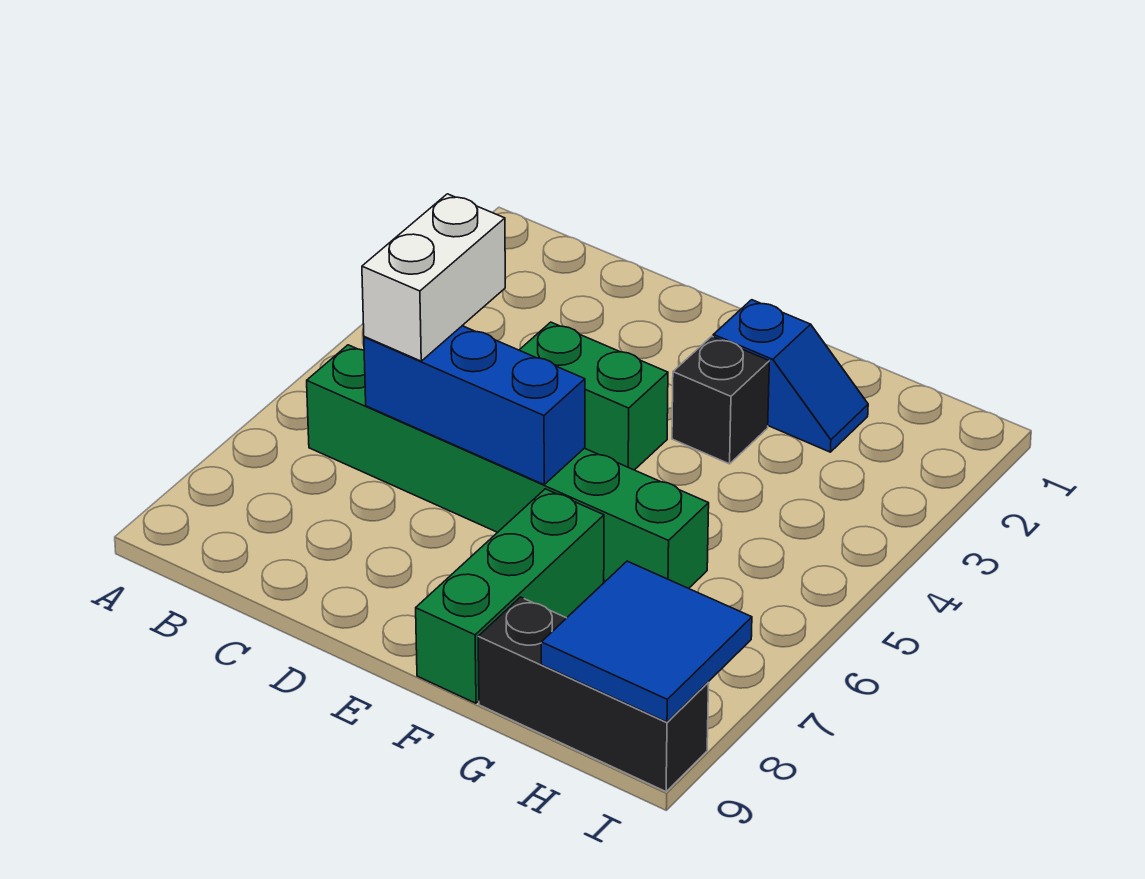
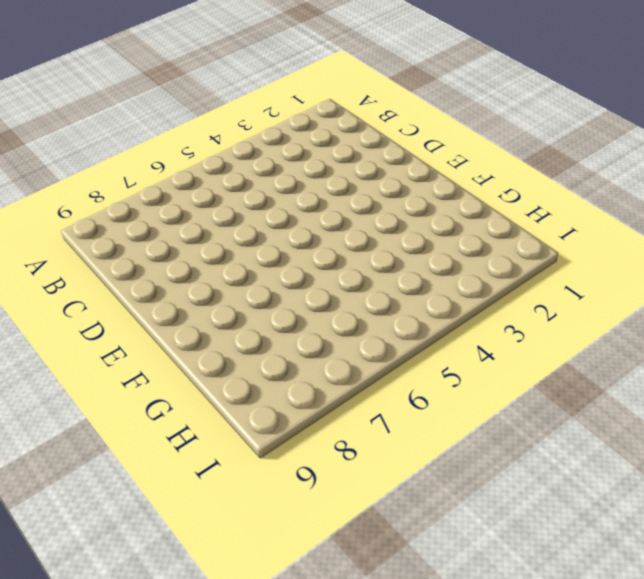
none -> green brick B6:G6 level 1
none -> green brick D4:E4 level 1

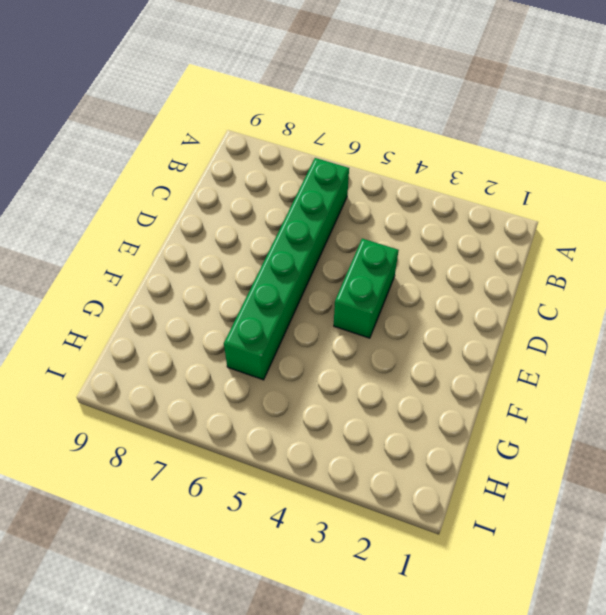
none -> blue slope F2:G2 level 1 top F
none -> black brick F3 level 1

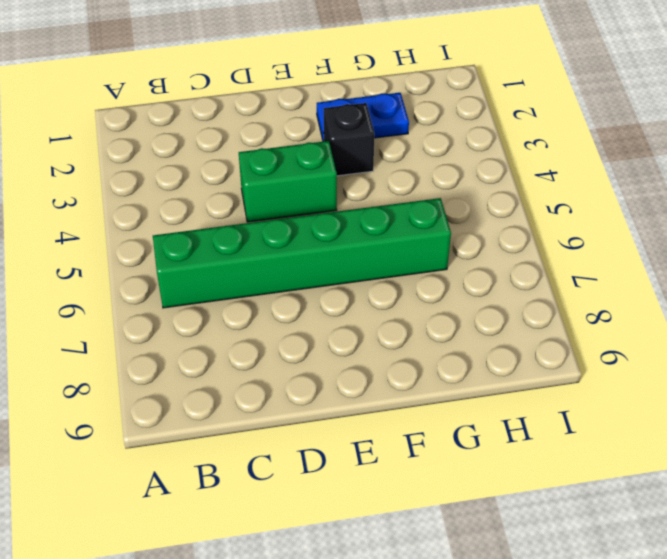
blue plate F2:G2 level 1 -> blue slope F2:G2 level 1 top F
none -> green brick F7:F9 level 1
none -> black brick G9:I9 level 1

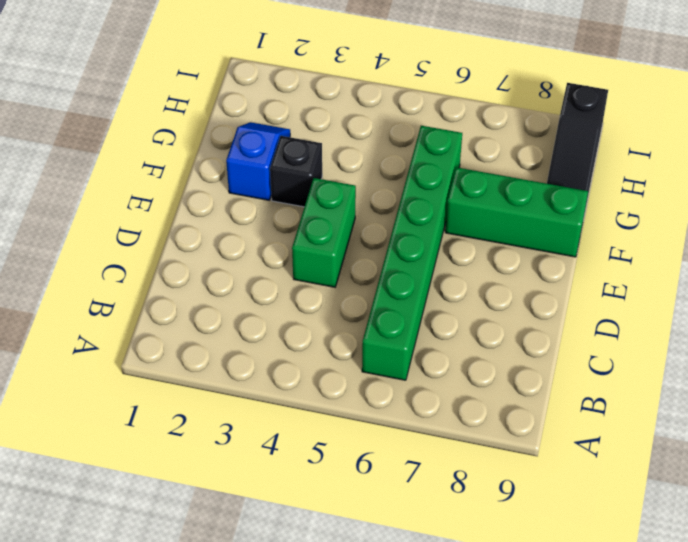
black slope G9:I9 level 1 top I -> black brick G9:I9 level 1
none -> blue brick C6:E6 level 2
none -> blue tile H8:I9 level 2

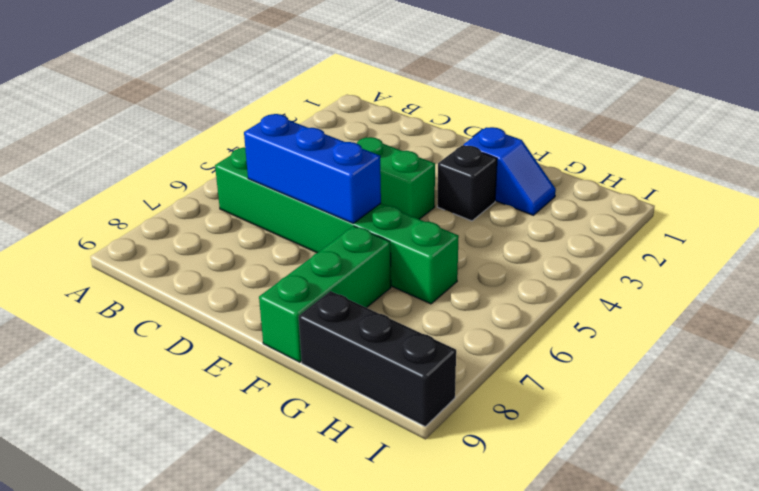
none -> blue tile H8:I9 level 2
none -> white brick C5:C6 level 3

